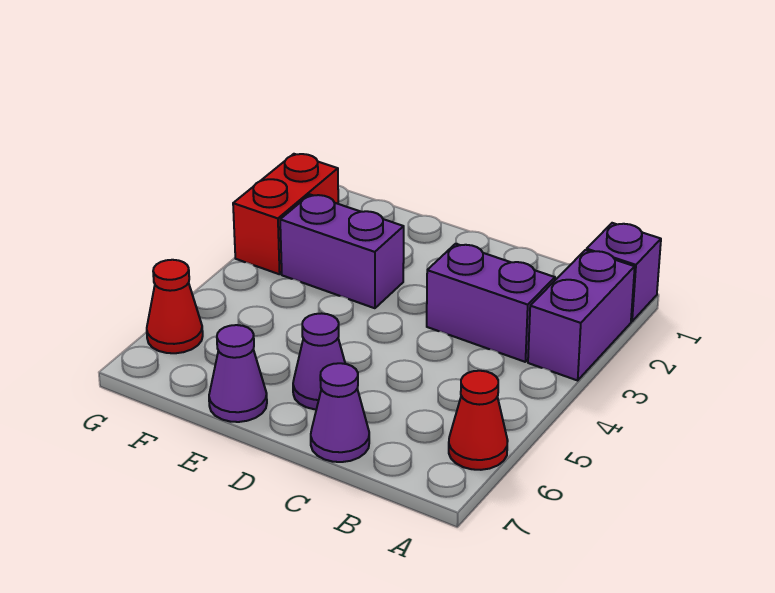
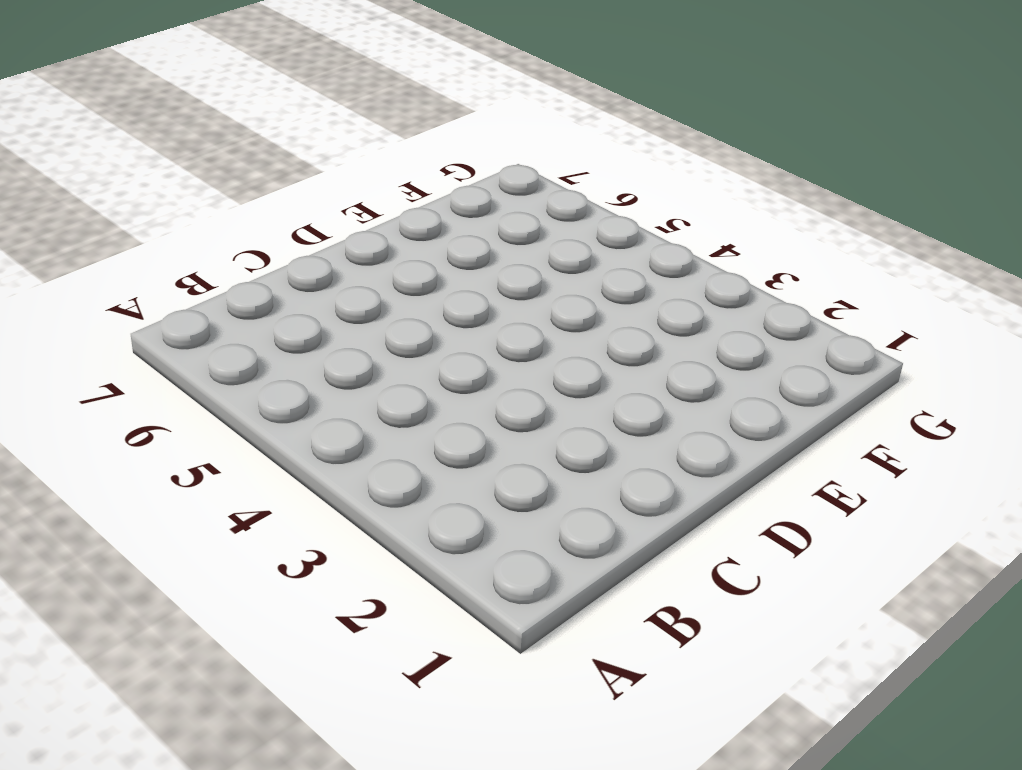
none -> purple brick A1 level 1
none -> purple brick A2:A3 level 1

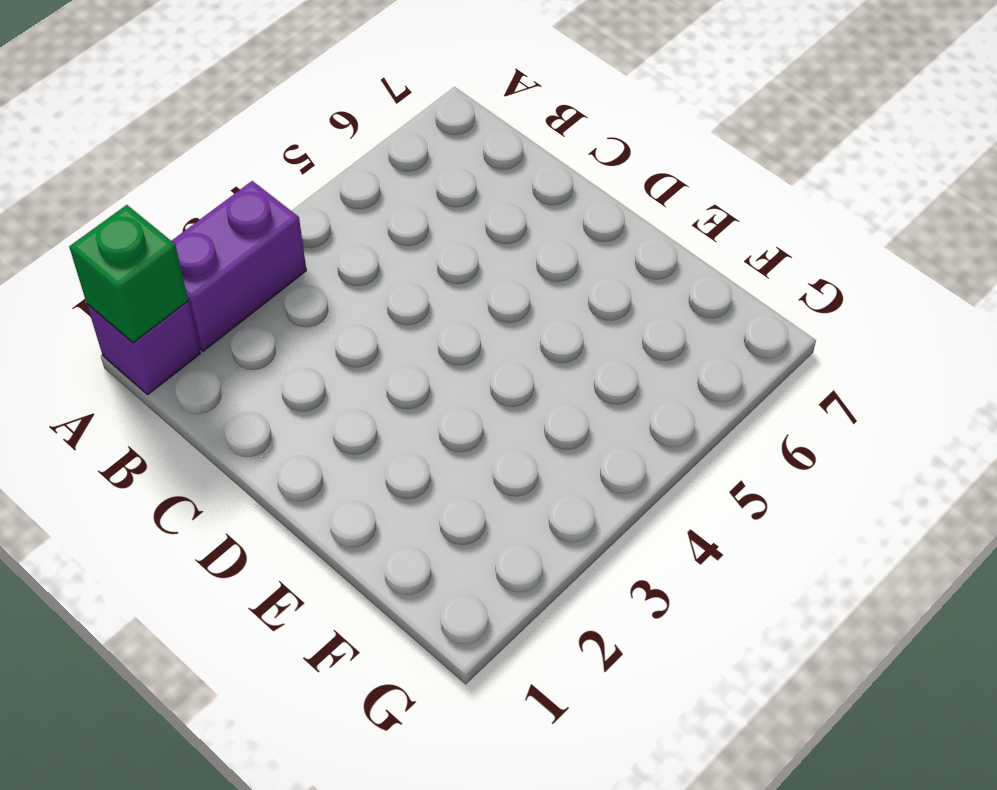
green brick A1 level 2 -> none
none -> red cone A6 level 1
none -> purple brick B3:C3 level 1

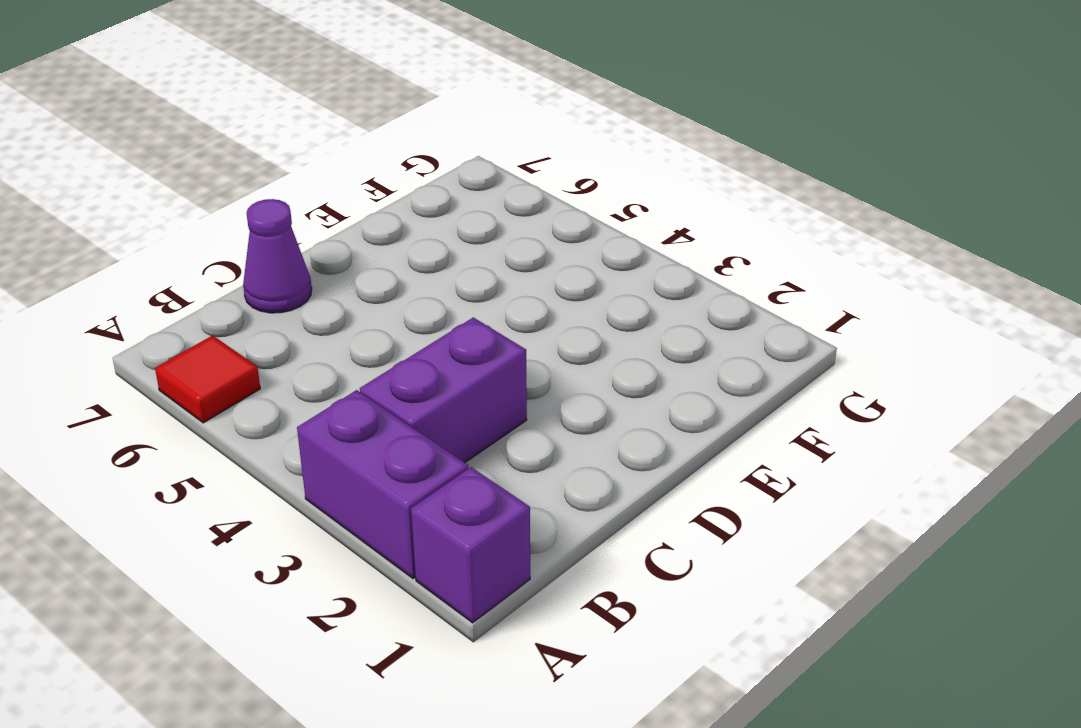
red tile A6 level 1 -> red cone A6 level 1
none -> purple cone D6 level 1
none -> purple brick E3:F3 level 1

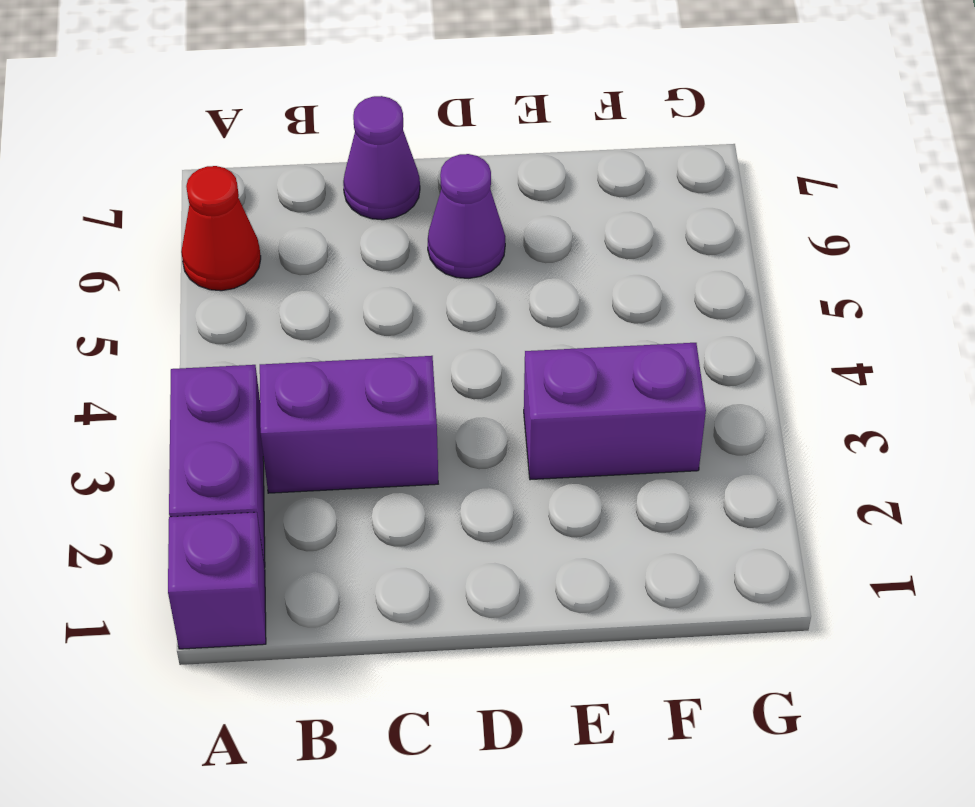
none -> purple cone E7 level 1
none -> red brick G2:G3 level 1

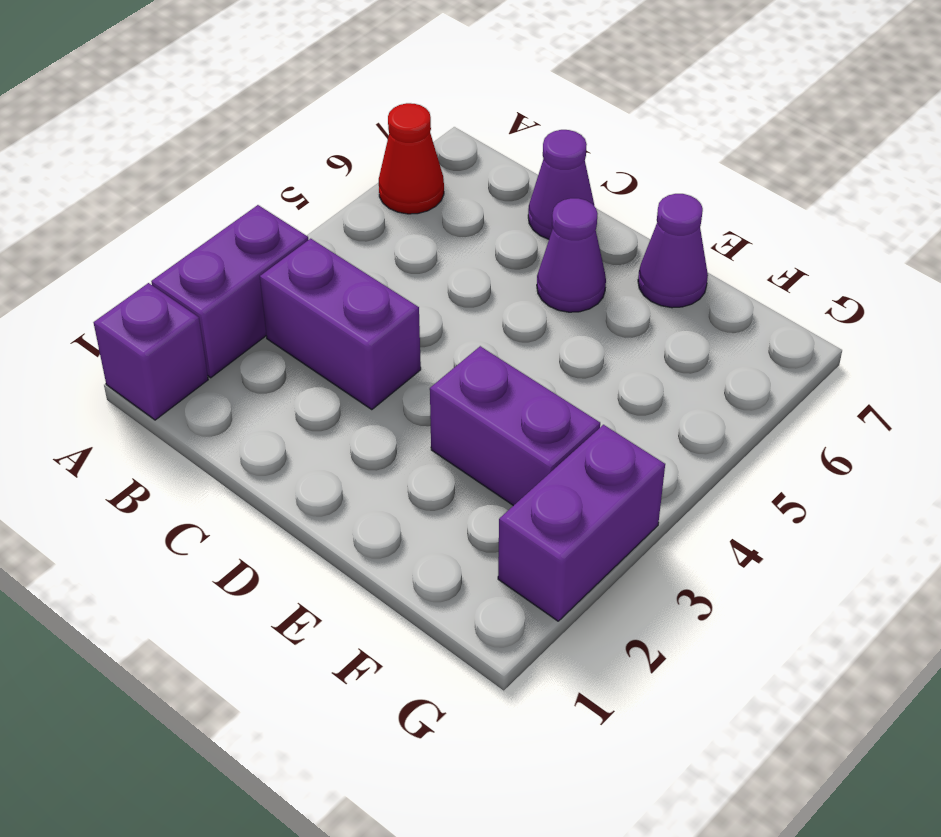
purple brick G2:G3 level 1 -> red brick G2:G3 level 1
none -> red cone G6 level 1

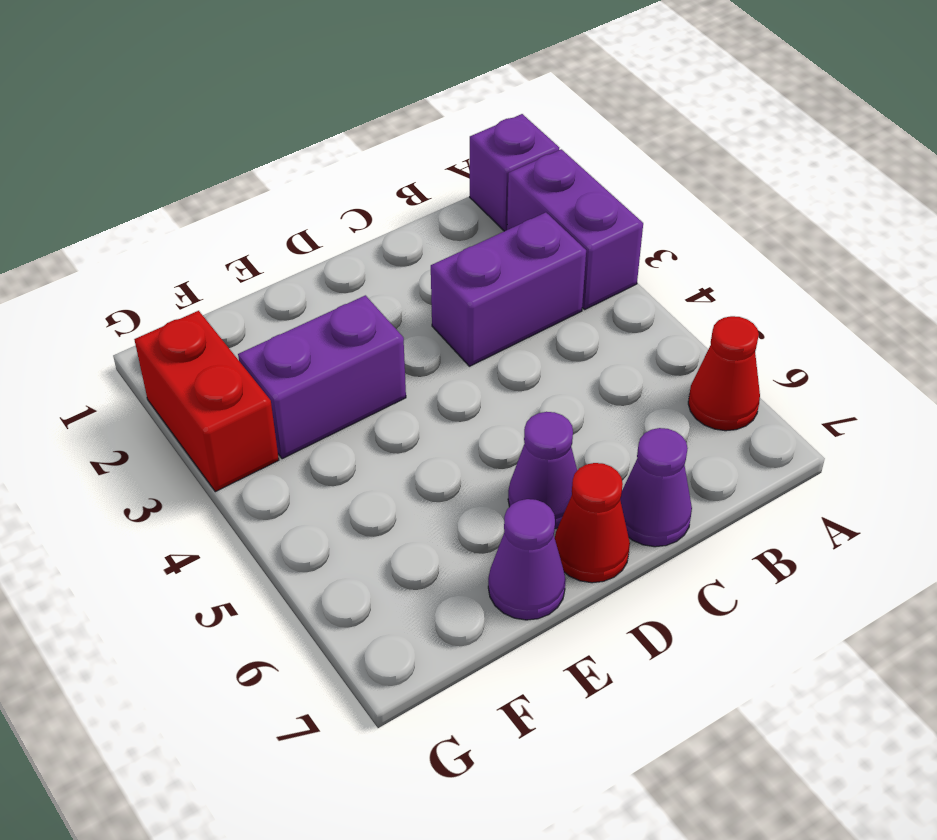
red cone D7 level 1 -> red cone G6 level 1

